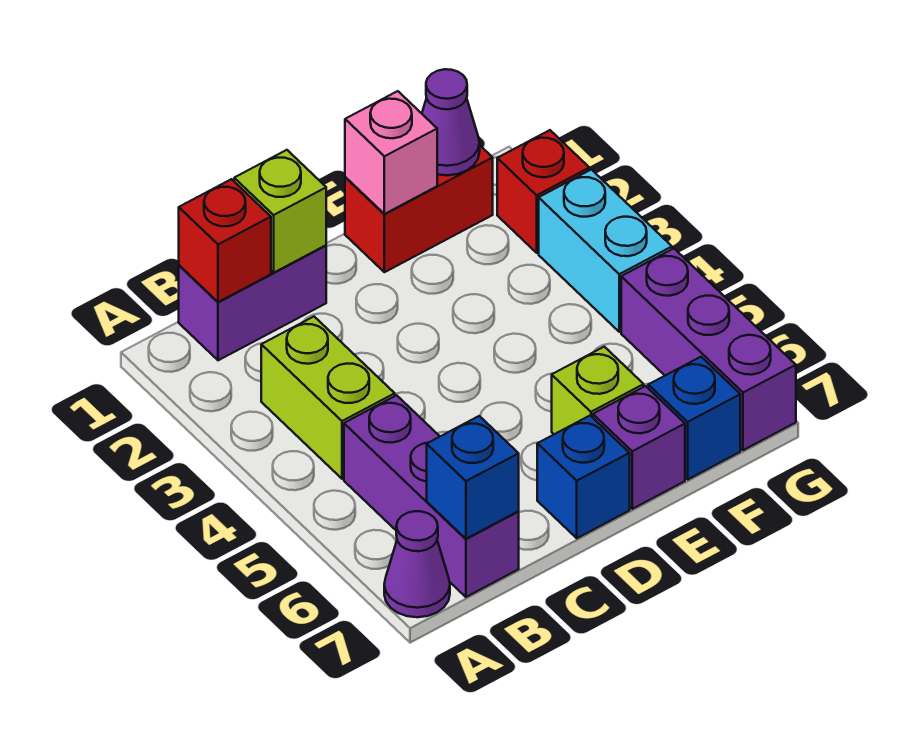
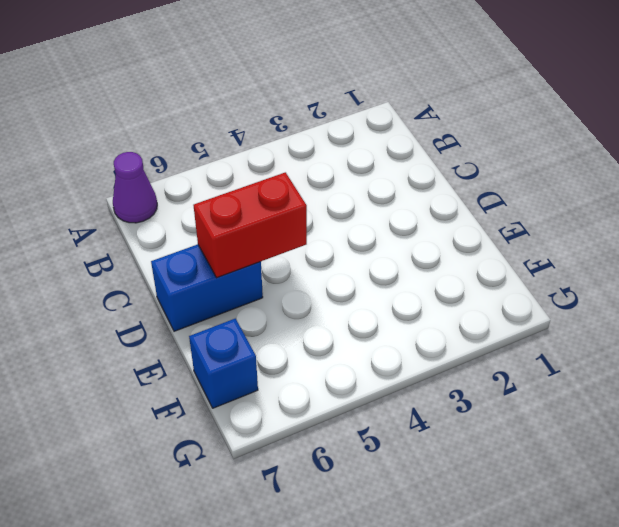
red brick D5:D6 level 2 -> red brick E1:F1 level 1
blue brick D6:D7 level 1 -> blue brick D7 level 1
none -> purple brick B1:C1 level 1
none -> lime brick B3:B4 level 1
none -> purple brick B5:B7 level 1

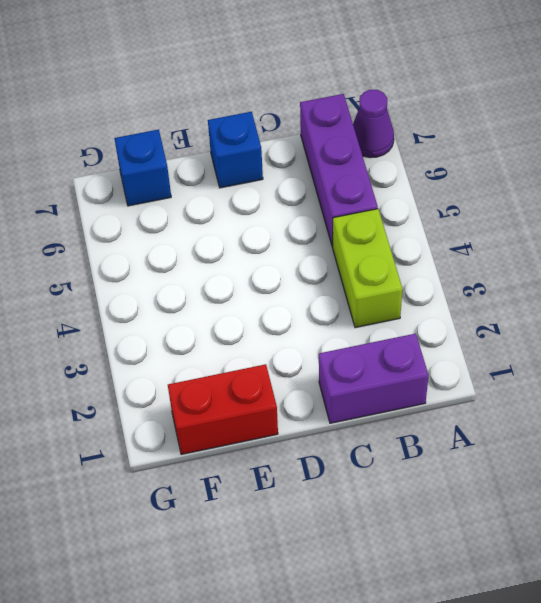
none -> lime brick E6 level 1
none -> purple brick E7 level 1
none -> red brick G2 level 1

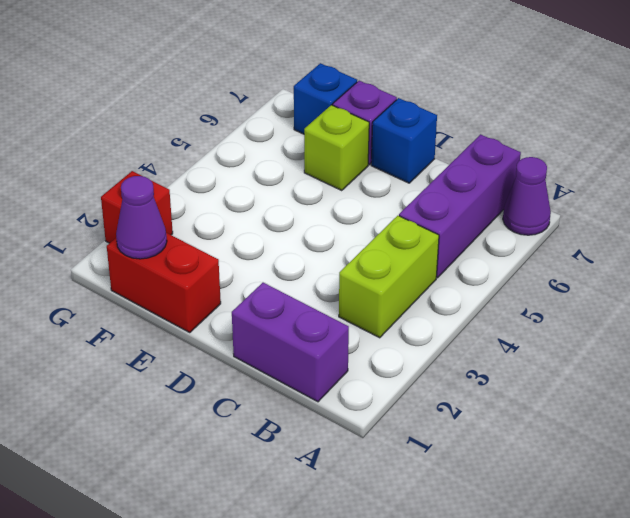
none -> cyan brick G3:G4 level 1
none -> purple brick G5:G7 level 1
none -> red brick B1 level 2

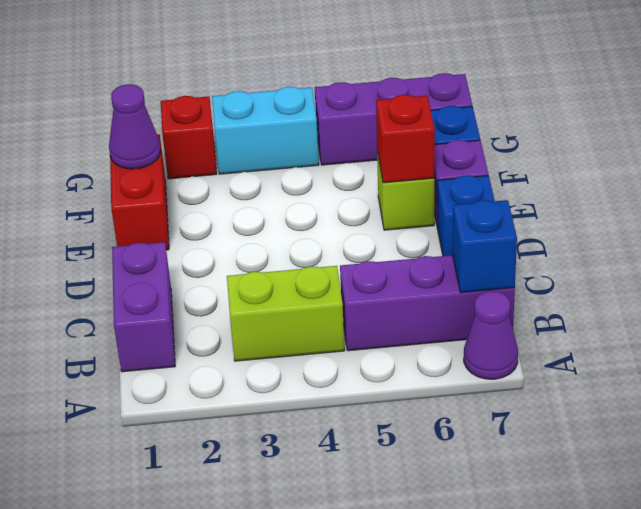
red brick E6 level 2 -> red brick B1 level 2
none -> lime brick C1 level 2
none -> pink brick E1 level 2

